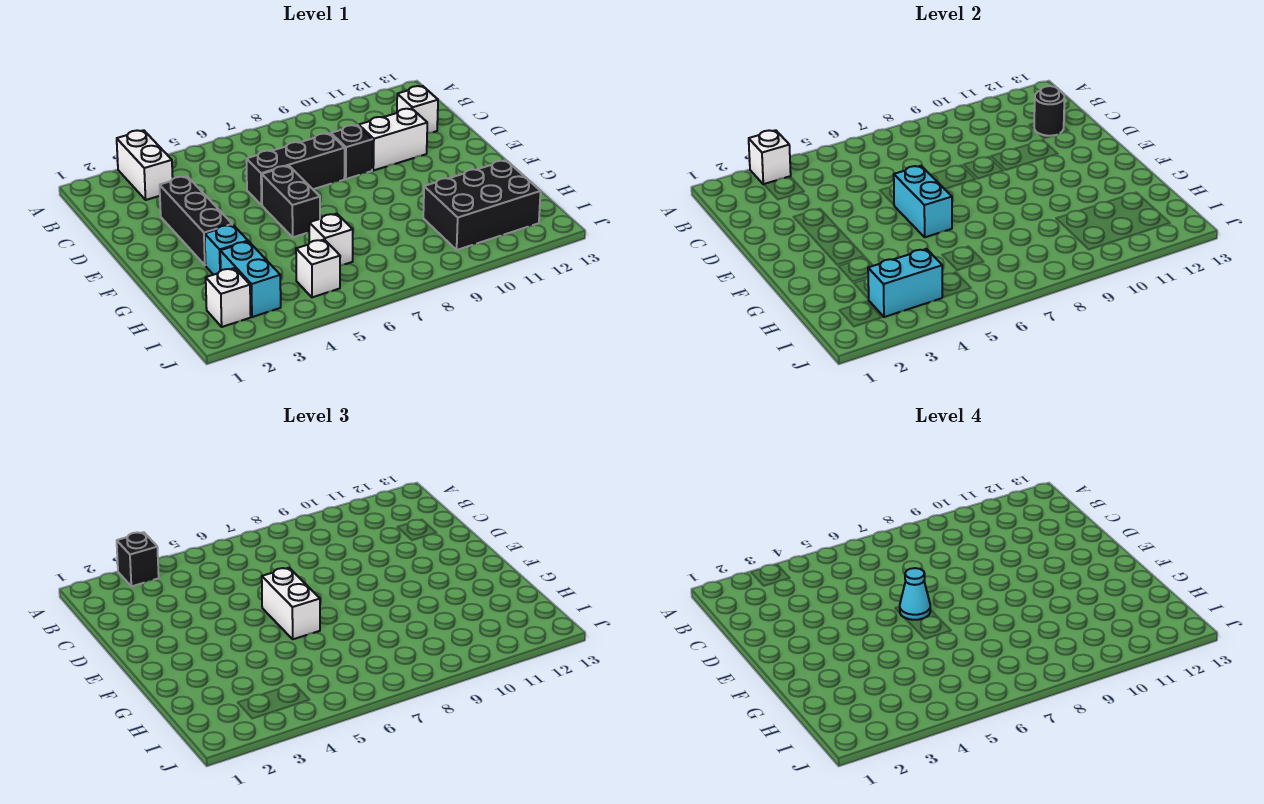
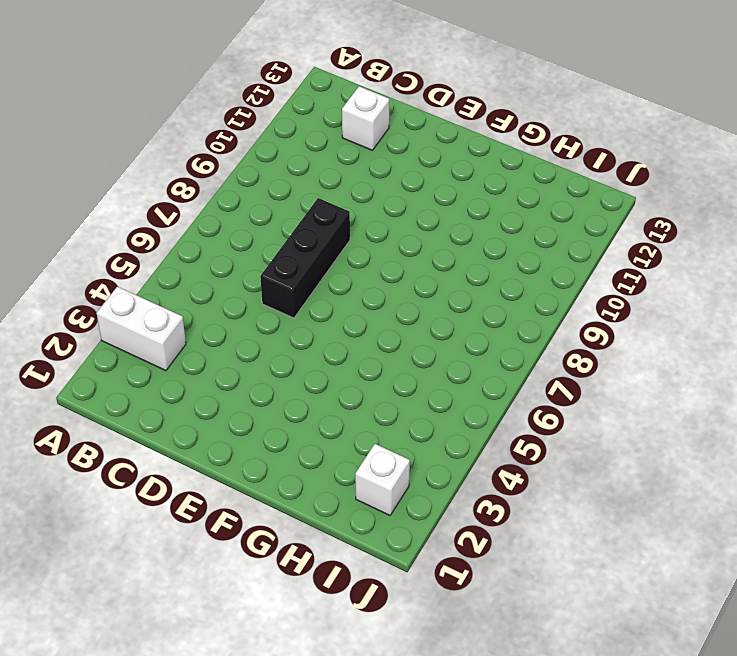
none -> black brick D3:F3 level 1
none -> black brick D9 level 1
none -> white brick D10:D11 level 1

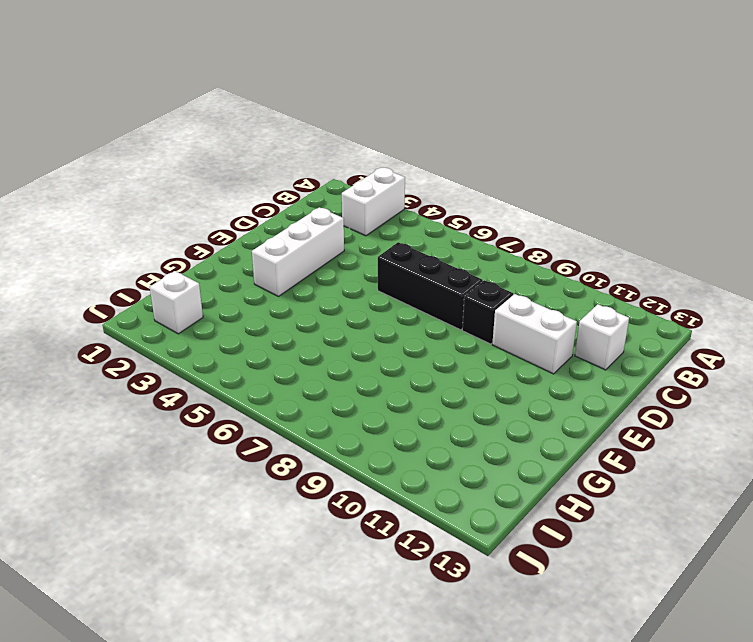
white brick D3:F3 level 1 -> black brick D3:F3 level 1
none -> black brick E6:F6 level 1
none -> cyan brick G3 level 1
none -> cyan brick H3:I3 level 1

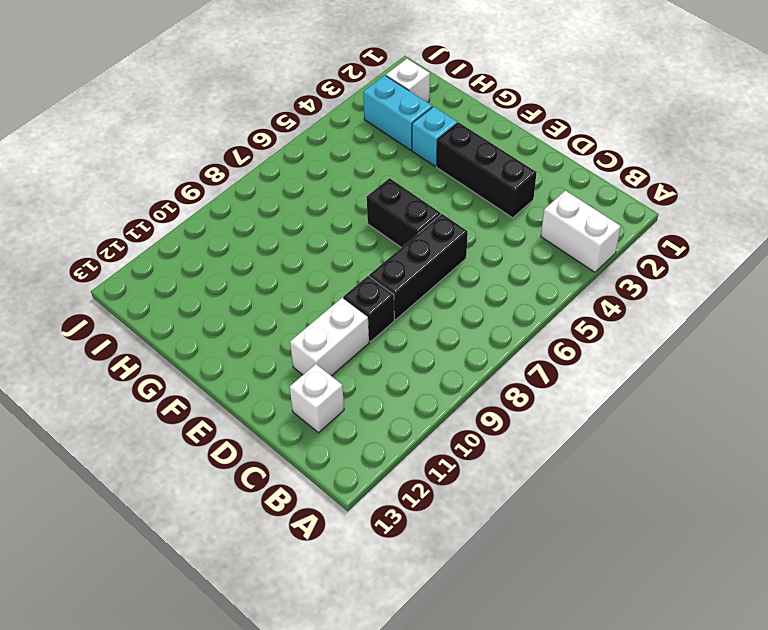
none -> white brick H6 level 1
none -> black brick H10:I12 level 1
none -> white brick I5 level 1

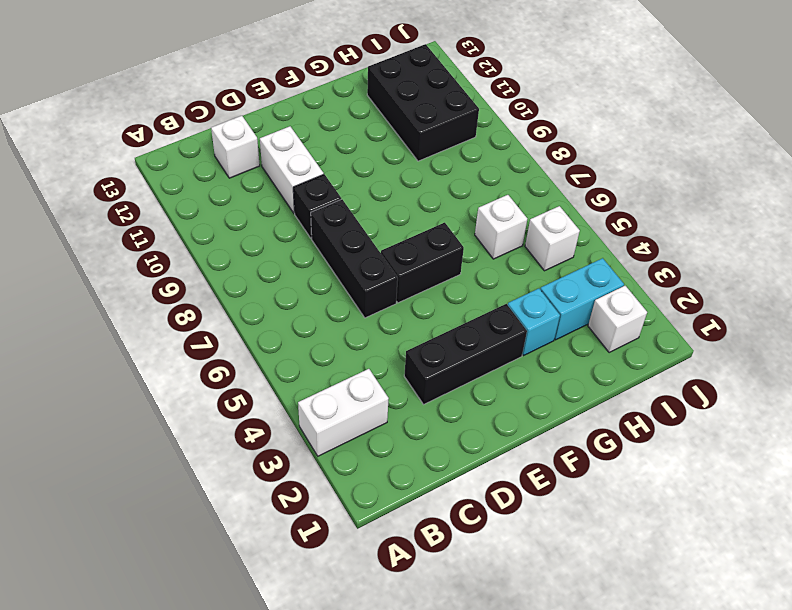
none -> white brick A3 level 2
none -> black round brick C12 level 2
none -> cyan brick E6:F6 level 2

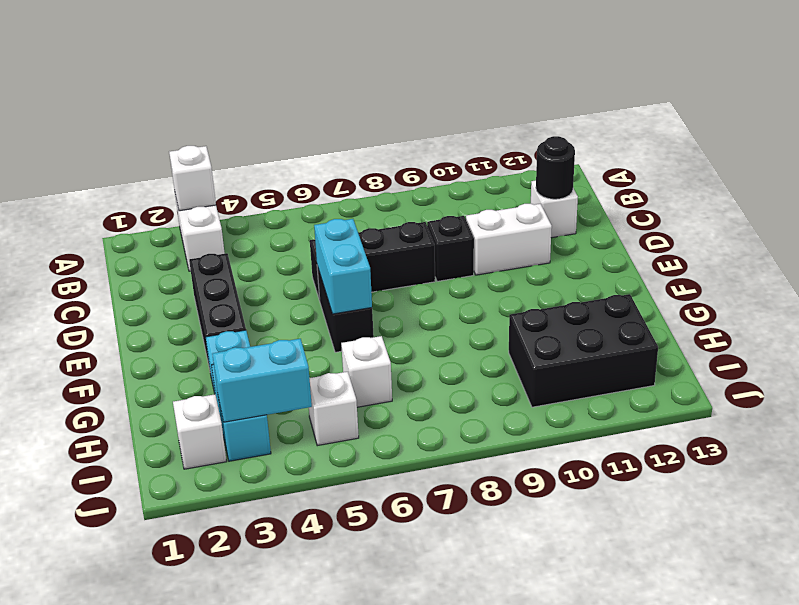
none -> black brick A3 level 3
none -> white brick E6:F6 level 3
none -> cyan cone E6 level 4

